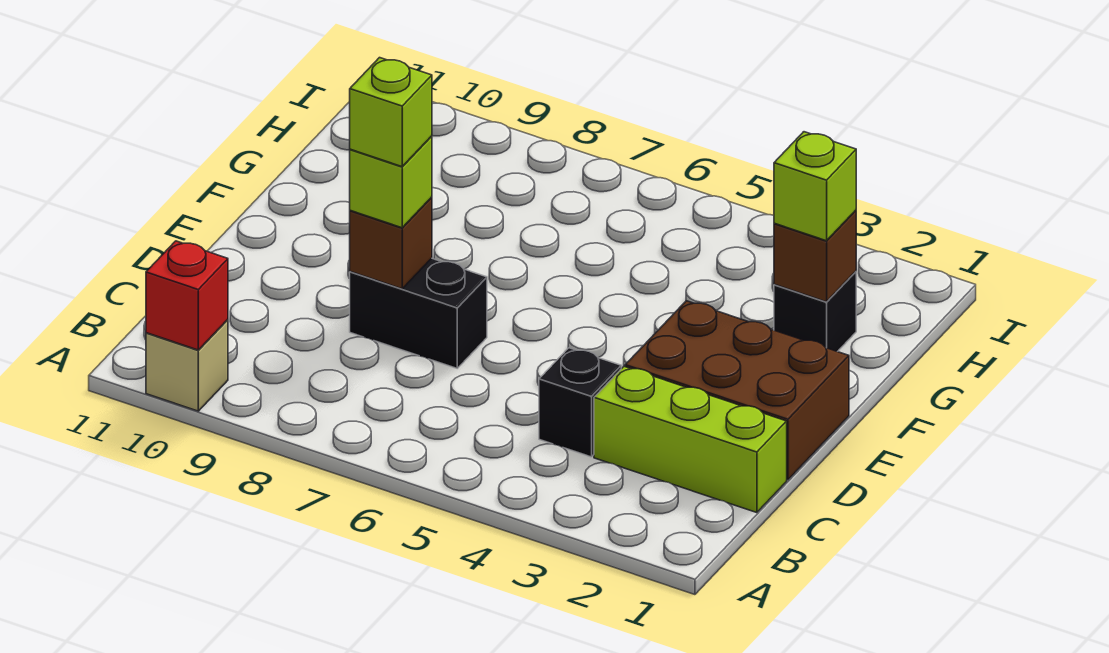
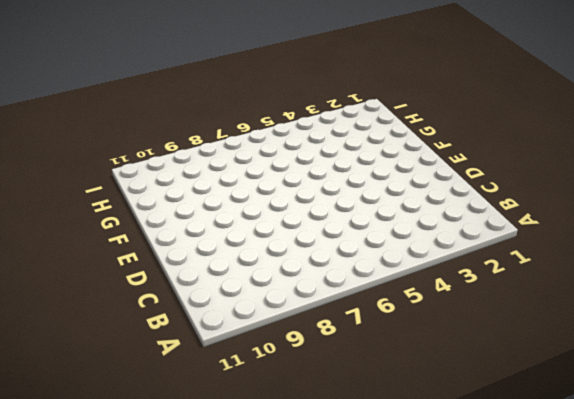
none -> tan brick A10 level 1
none -> lime brick C1:C3 level 1
none -> black brick C4 level 1

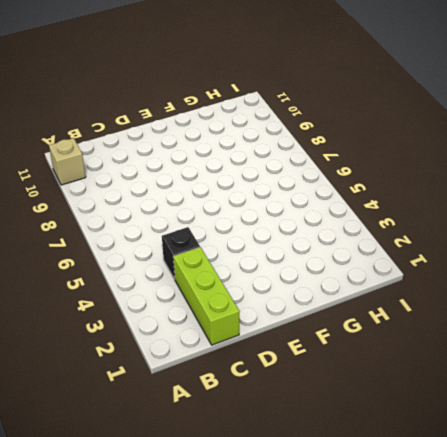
none -> brown brick D1:E3 level 1
none -> black brick D7:D8 level 1
none -> black brick G2 level 1

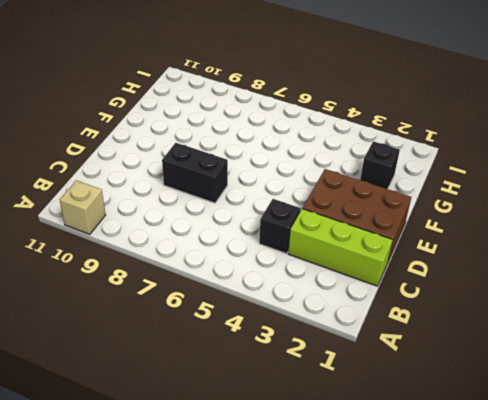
none -> red brick A10 level 2
none -> brown brick D8 level 2
none -> brown brick G2 level 2

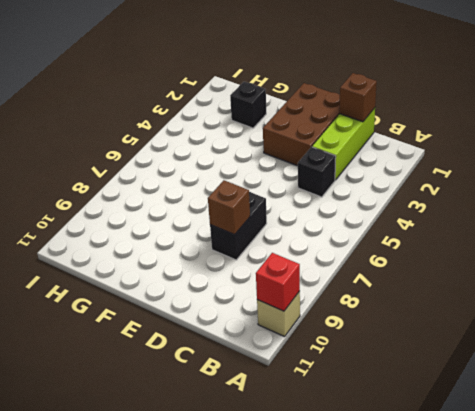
brown brick C1 level 2 -> brown brick G2 level 2
none -> lime brick D8 level 3
none -> lime brick G2 level 3
none -> lime brick D8 level 4

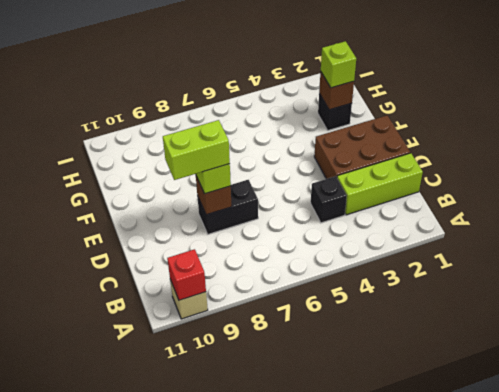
lime brick D8:D9 level 4 -> lime brick D8 level 4

